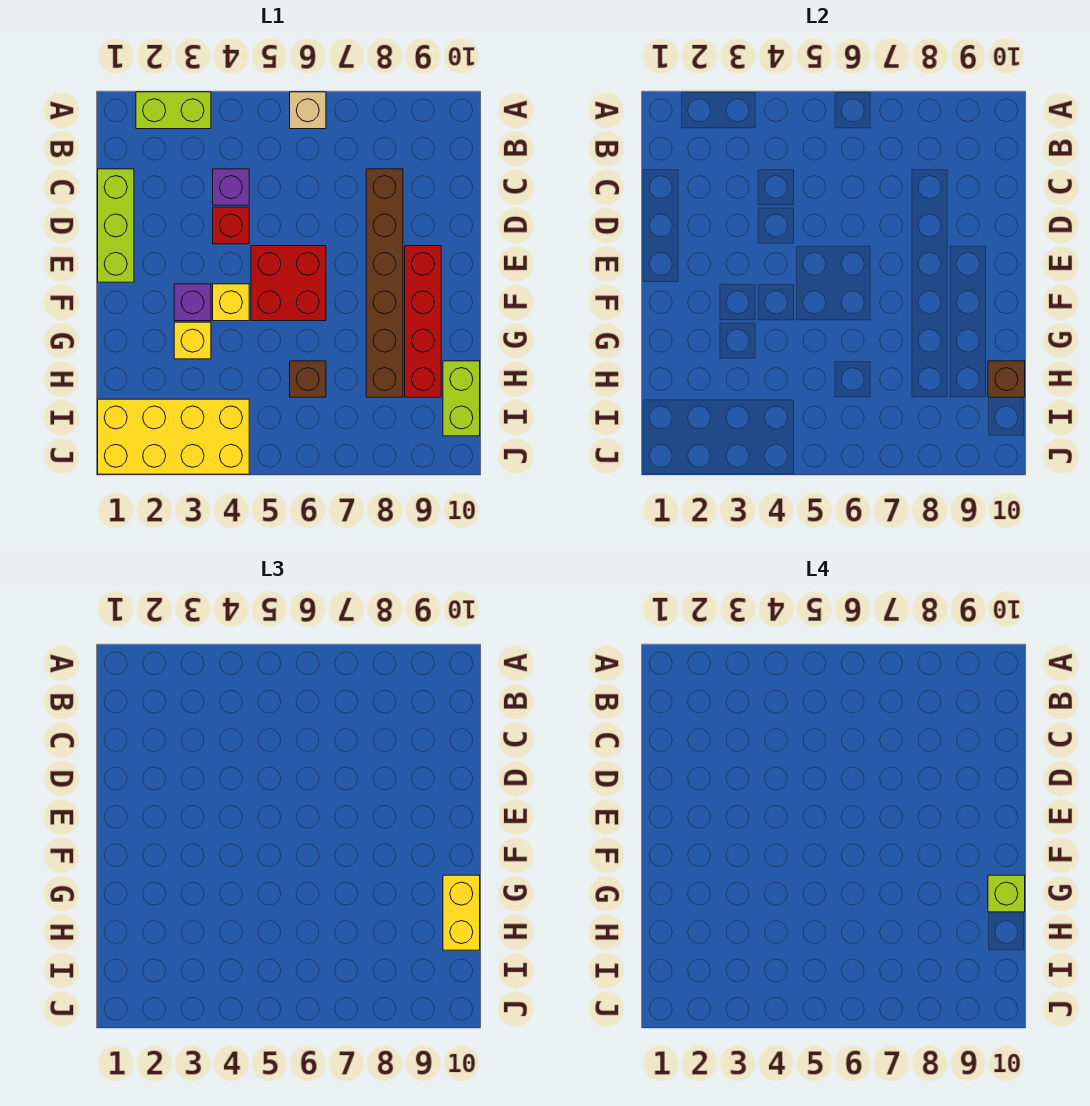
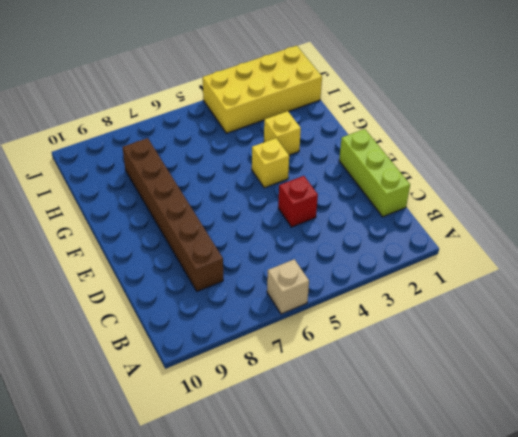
none -> lime brick A2:A3 level 1
none -> purple brick C4 level 1
none -> red brick E5:F6 level 1

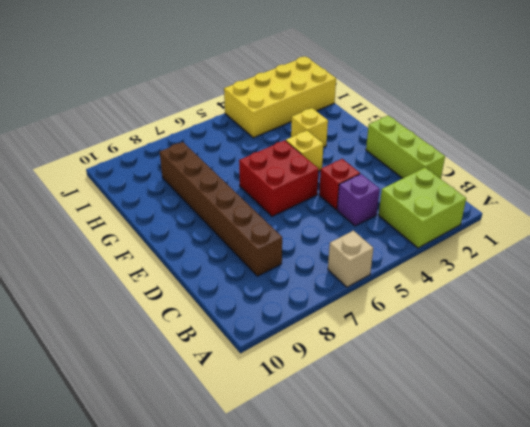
lime brick A2:B3 level 1 -> lime brick A2:A3 level 1
none -> red brick E9:H9 level 1
none -> purple brick F3 level 1
none -> brown brick H6 level 1

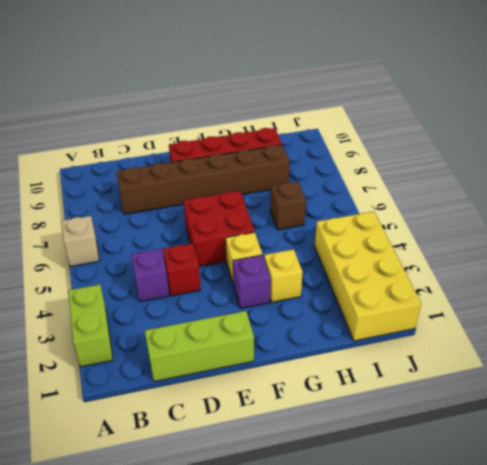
none -> lime brick H10:I10 level 1
none -> brown brick H10 level 2
none -> yellow brick G10:H10 level 3

